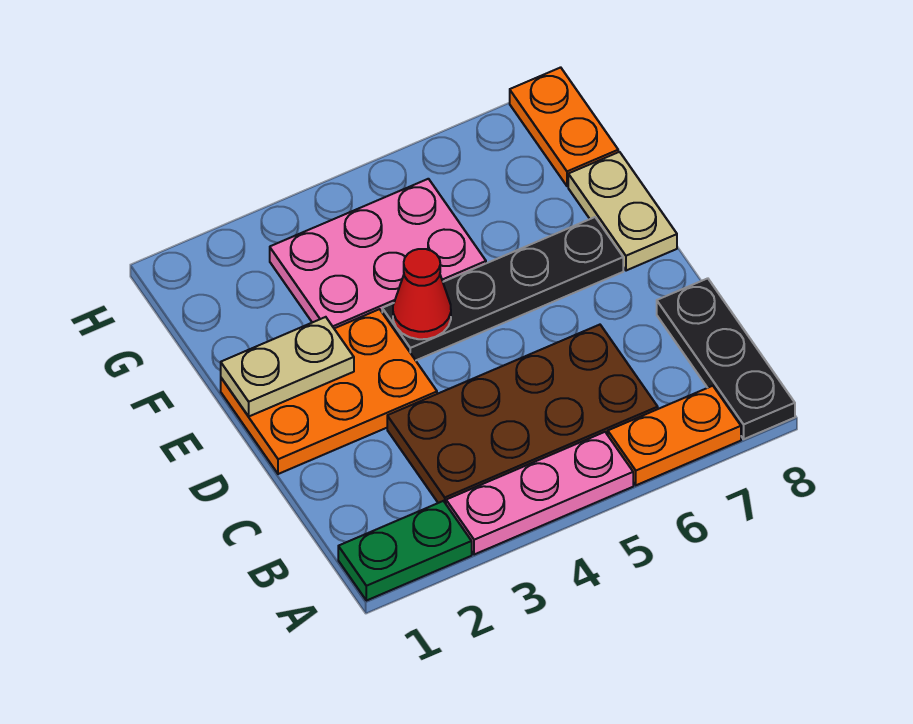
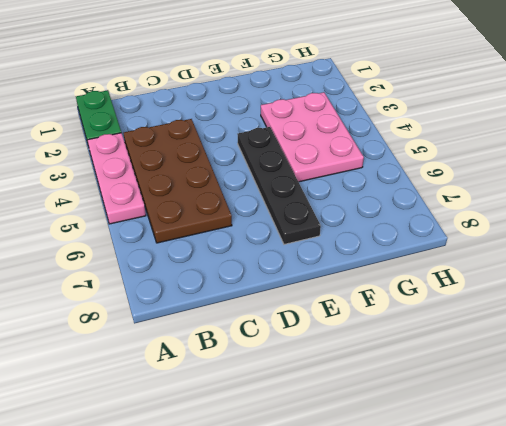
none -> orange plate A6:A7 level 1
none -> black plate A8:C8 level 1
none -> orange plate D1:E3 level 1

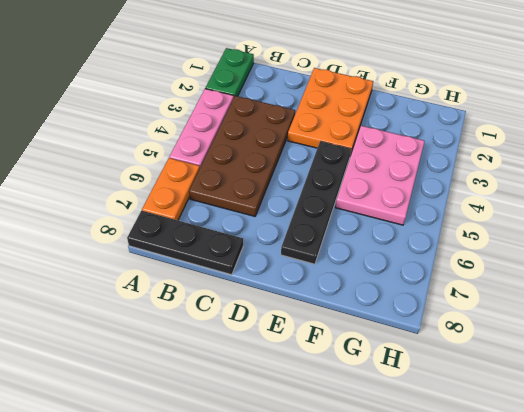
none -> tan plate E8:F8 level 1
none -> orange plate G8:H8 level 1
none -> tan plate E1:E2 level 2

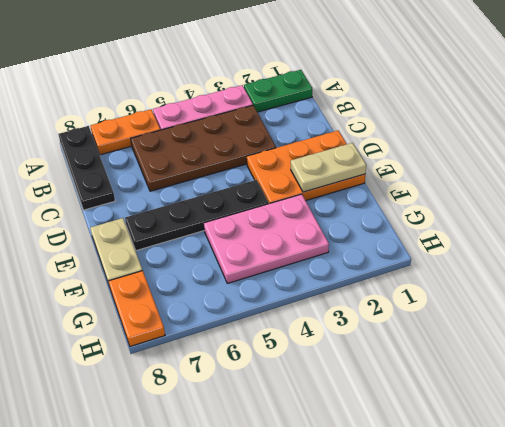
none -> red cone E4 level 2

